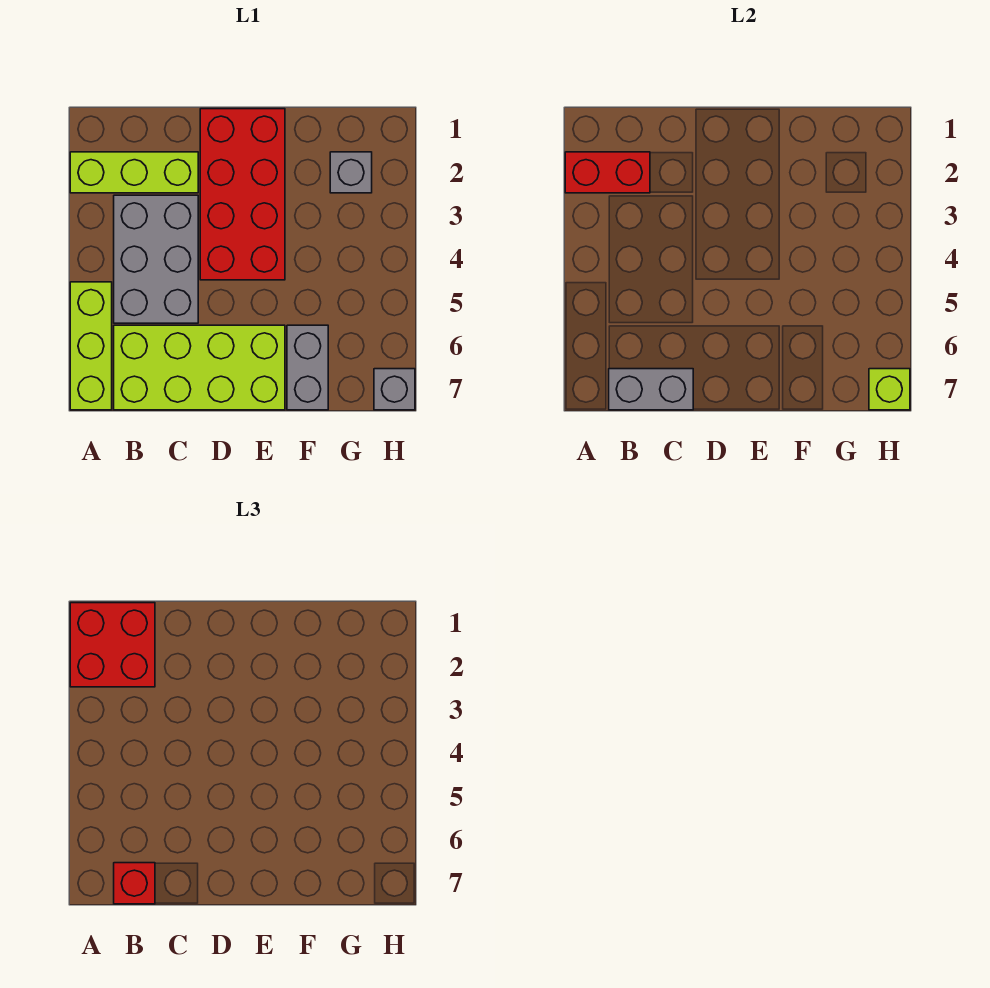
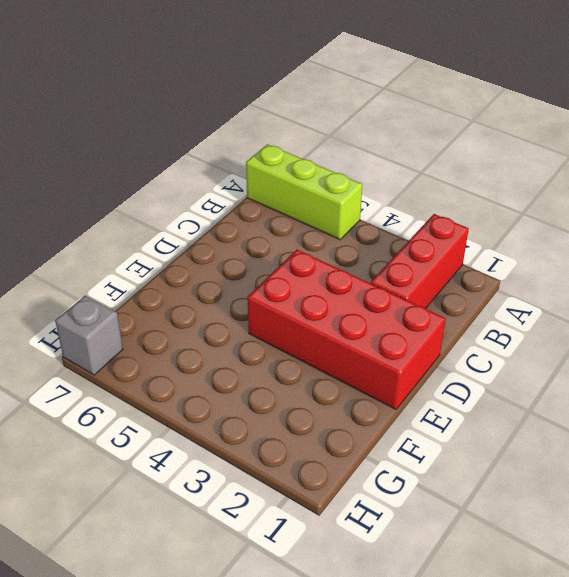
red brick A2:C2 level 1 -> lime brick A2:C2 level 1
none -> grey brick B3:C5 level 1
none -> lime brick B6:E7 level 1
none -> grey brick F6:F7 level 1

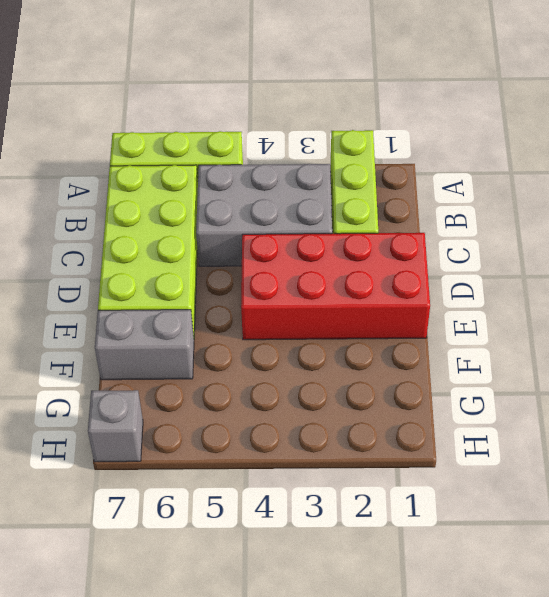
none -> grey brick G2 level 1
none -> red brick A2:B2 level 2
none -> grey brick B7:C7 level 2

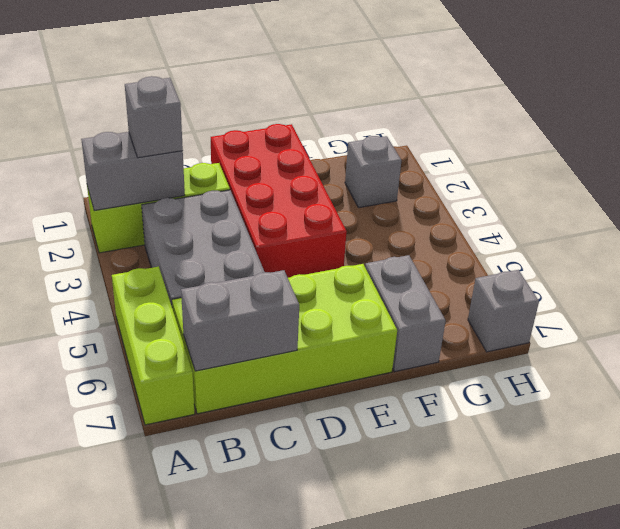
grey brick A2:B2 level 2 -> red brick A2:B2 level 2
grey brick B2 level 3 -> red brick A1:B2 level 3
none -> lime brick H7 level 2
none -> red brick B7 level 3

